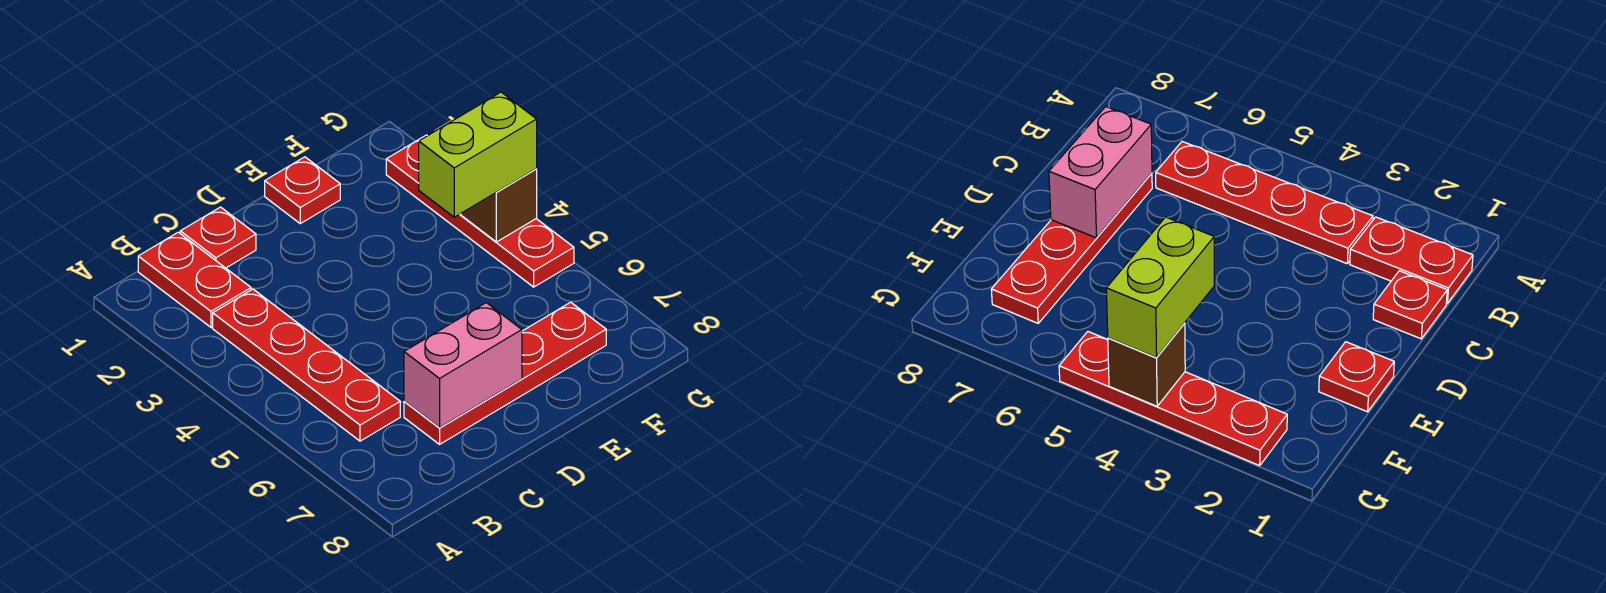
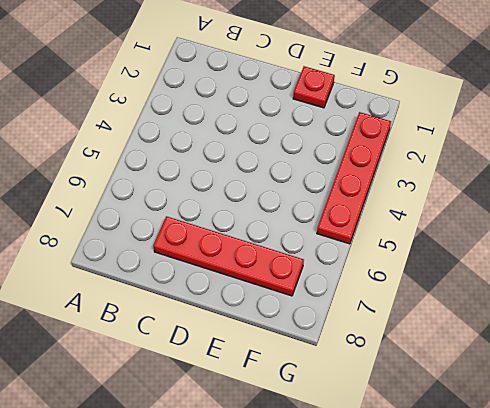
none -> red plate B1:B2 level 1
none -> red plate B3:B6 level 1

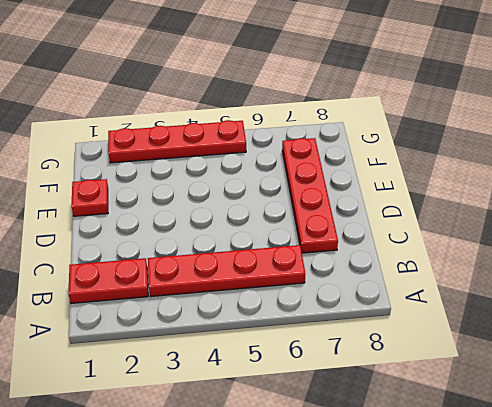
none -> red plate C1 level 1
none -> pink brick C7:D7 level 2

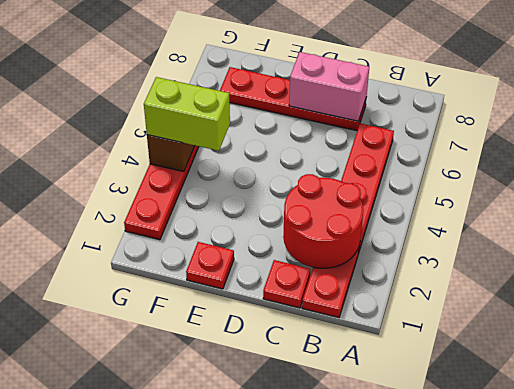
red round brick B2:C3 level 2 -> none

